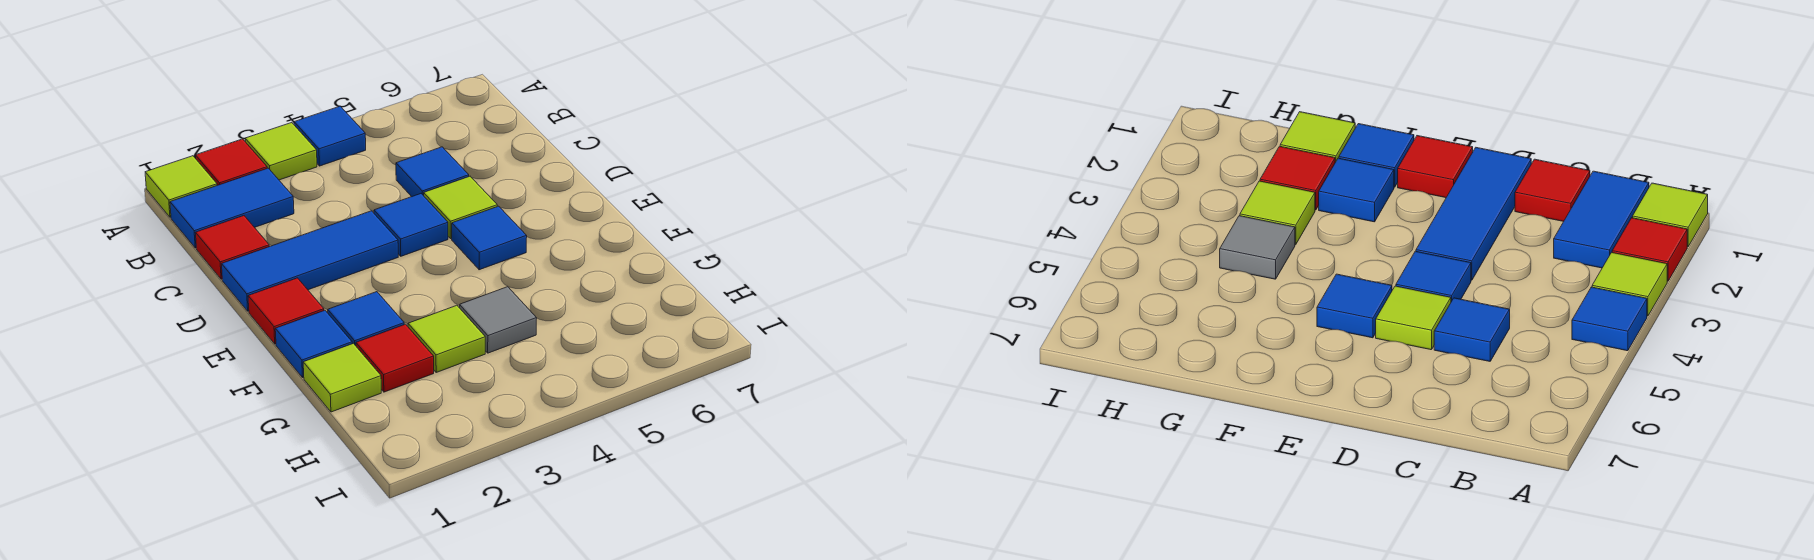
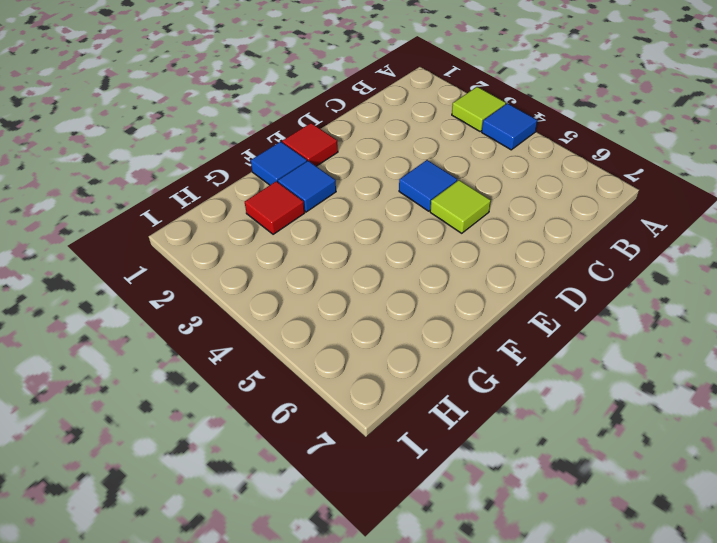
none -> lime tile A1 level 1
none -> red tile A2 level 1
none -> blue tile B1:B2 level 1

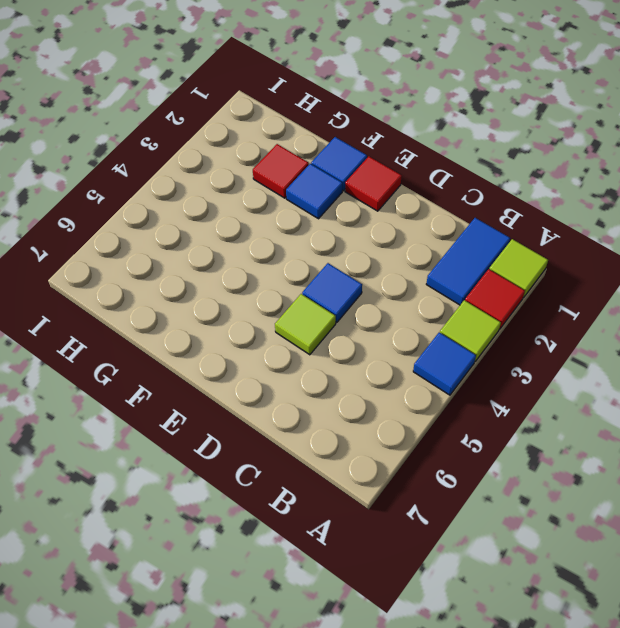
none -> red tile C1 level 1
none -> blue tile C5 level 1
none -> blue tile D1:D3 level 1

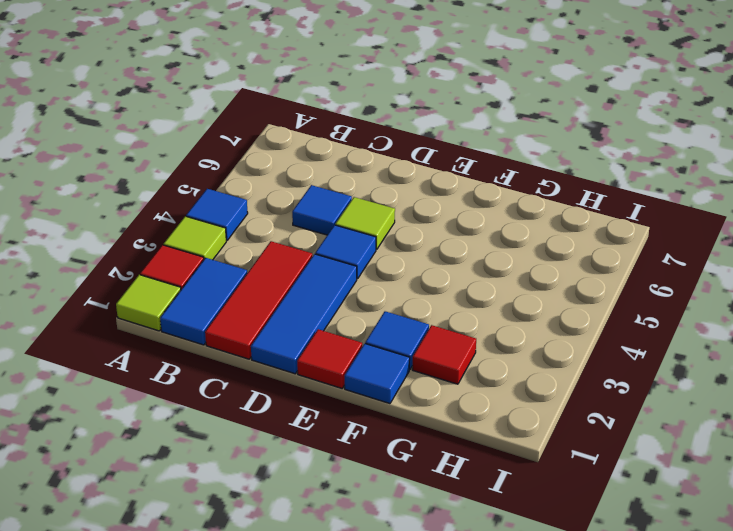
red tile C1:C3 level 1 -> red tile C1 level 1
none -> blue tile E5 level 1
none -> lime tile G1 level 1
none -> lime tile G3 level 1

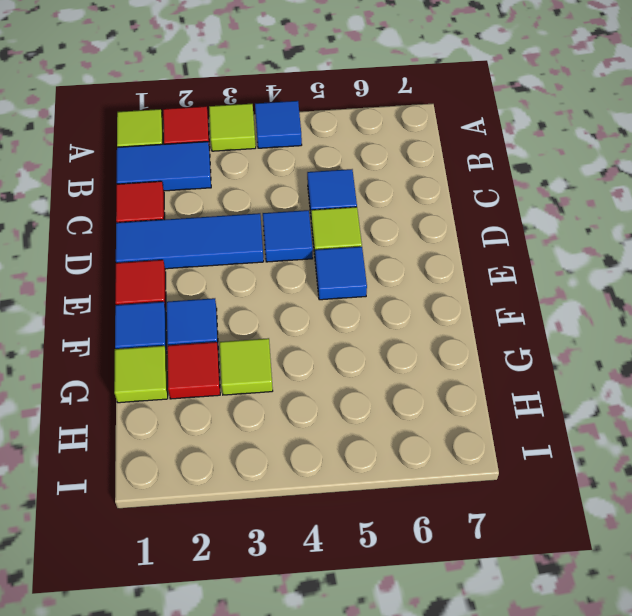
none -> grey tile G4 level 1

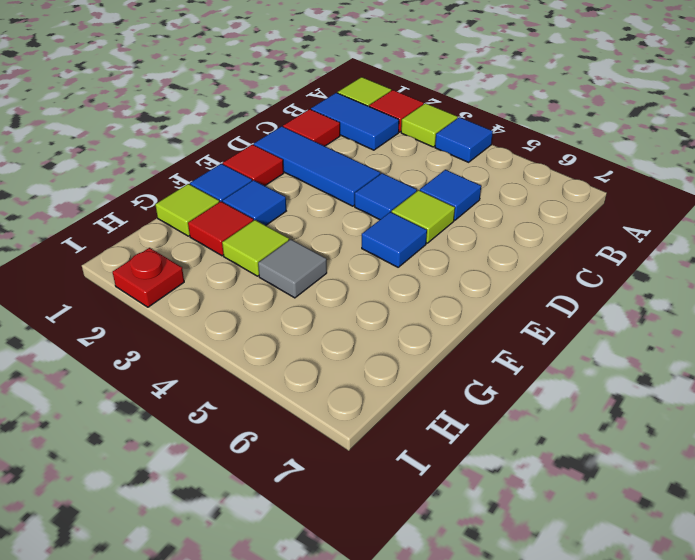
red plate I2 level 1 -> none

